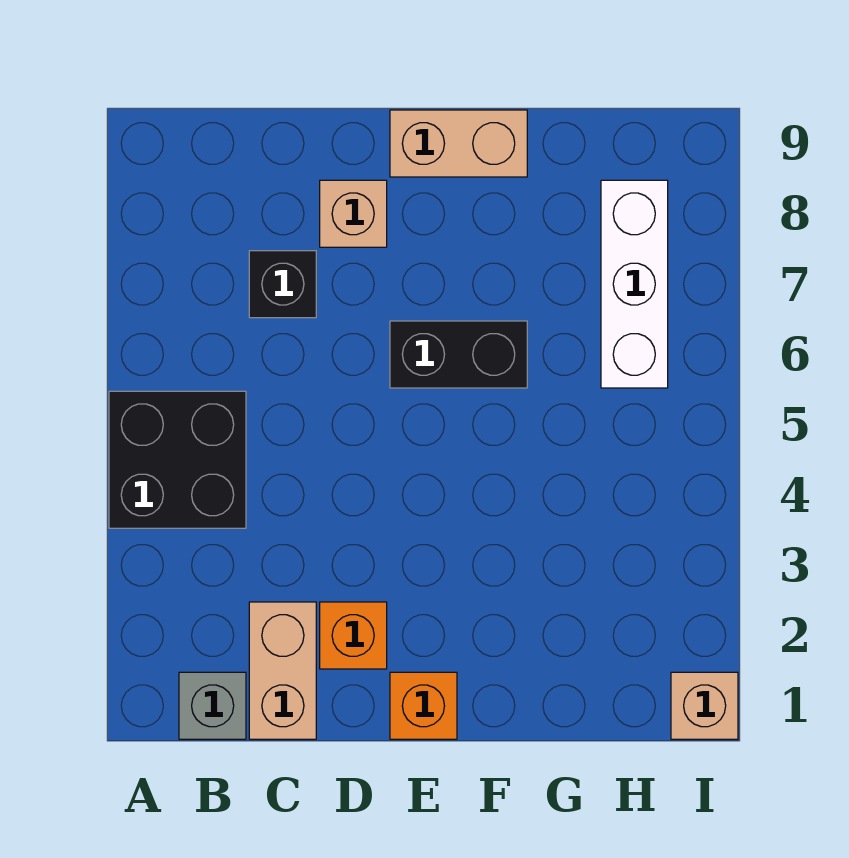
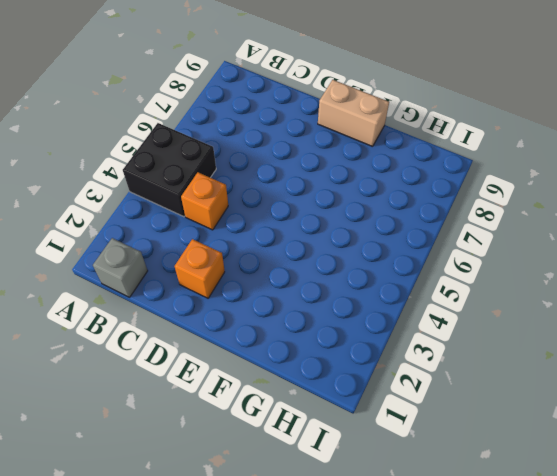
orange brick C4 level 1 -> orange brick E1 level 1
none -> tan brick C1:C2 level 1
none -> black brick C7 level 1

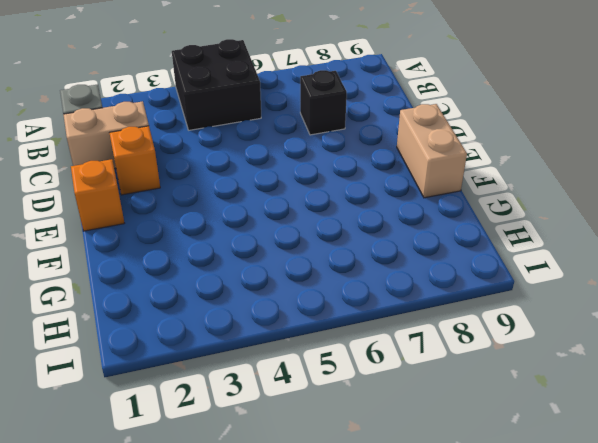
none -> tan brick D8 level 1
none -> black brick E6:F6 level 1

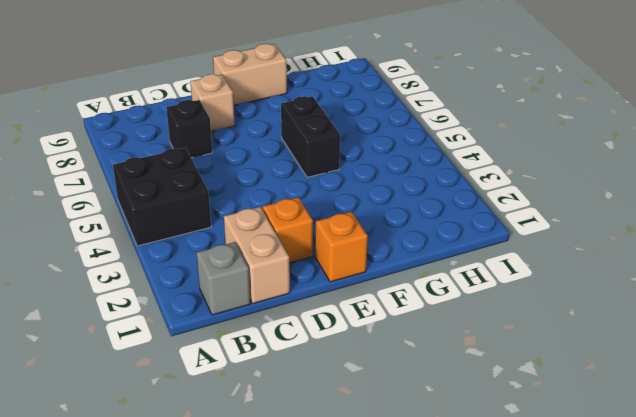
black brick F5:F6 level 1 -> black brick E6:F6 level 1
none -> white brick H6:H8 level 1
none -> tan brick I1 level 1

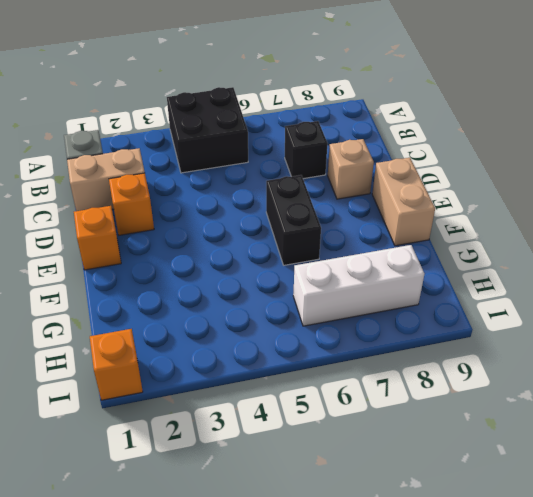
orange brick I1 level 1 -> tan brick I1 level 1

